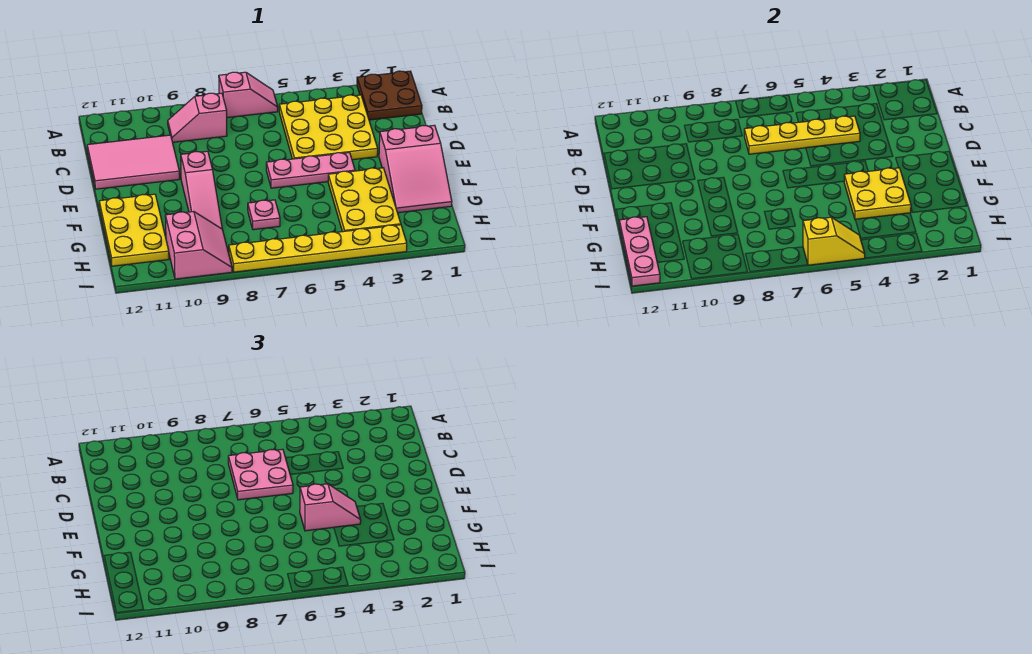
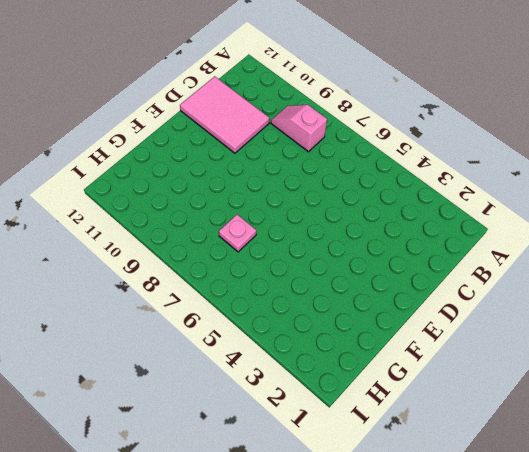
none -> brown plate A1:B2 level 1
none -> pink slope A6:A7 level 1 top 7
none -> yellow plate B3:D5 level 1

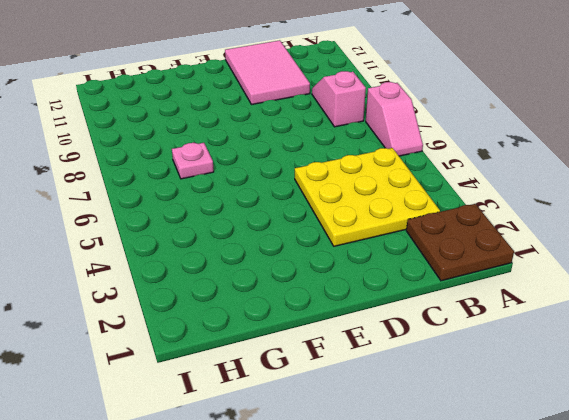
none -> pink slope E1:G2 level 1 top E
none -> pink plate E4:E6 level 1
none -> pink slope E9:G9 level 1 top E

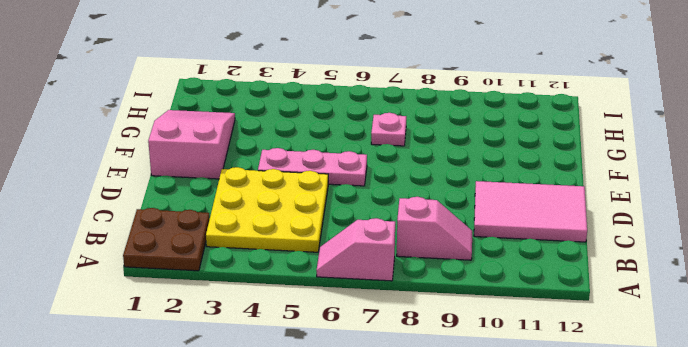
none -> pink slope E9:G9 level 1 top E
none -> yellow plate F3:H4 level 1
none -> yellow plate F11:H12 level 1

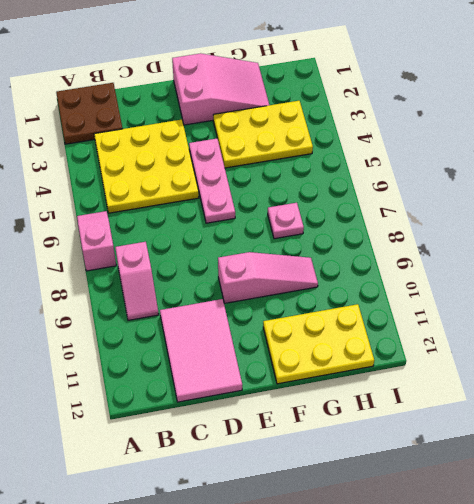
none -> pink slope H9:I10 level 1 top 10
none -> yellow plate I3:I8 level 1
none -> yellow plate C4:C7 level 2

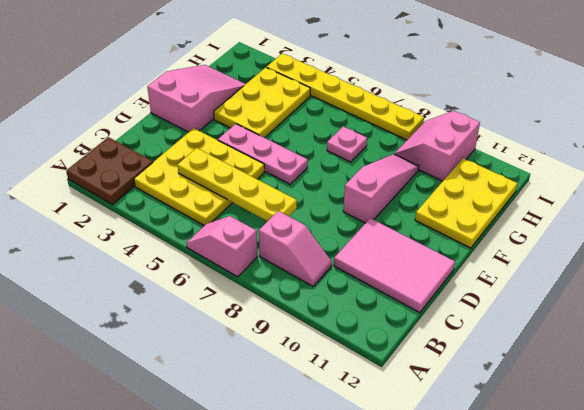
none -> yellow plate F3:G4 level 2
none -> pink plate G12:I12 level 2
none -> yellow slope I5:I6 level 2 top 6

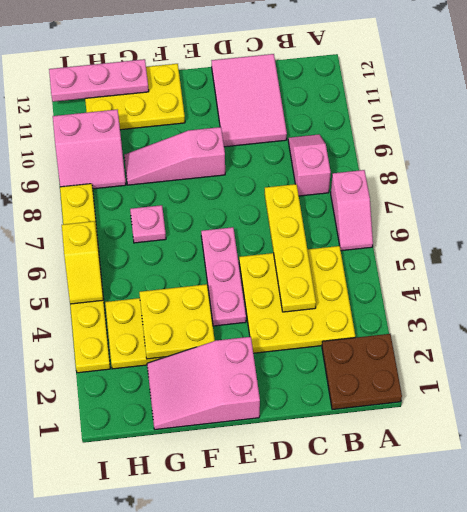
none -> pink plate C6:D7 level 3
none -> pink slope F4:F5 level 3 top 5

